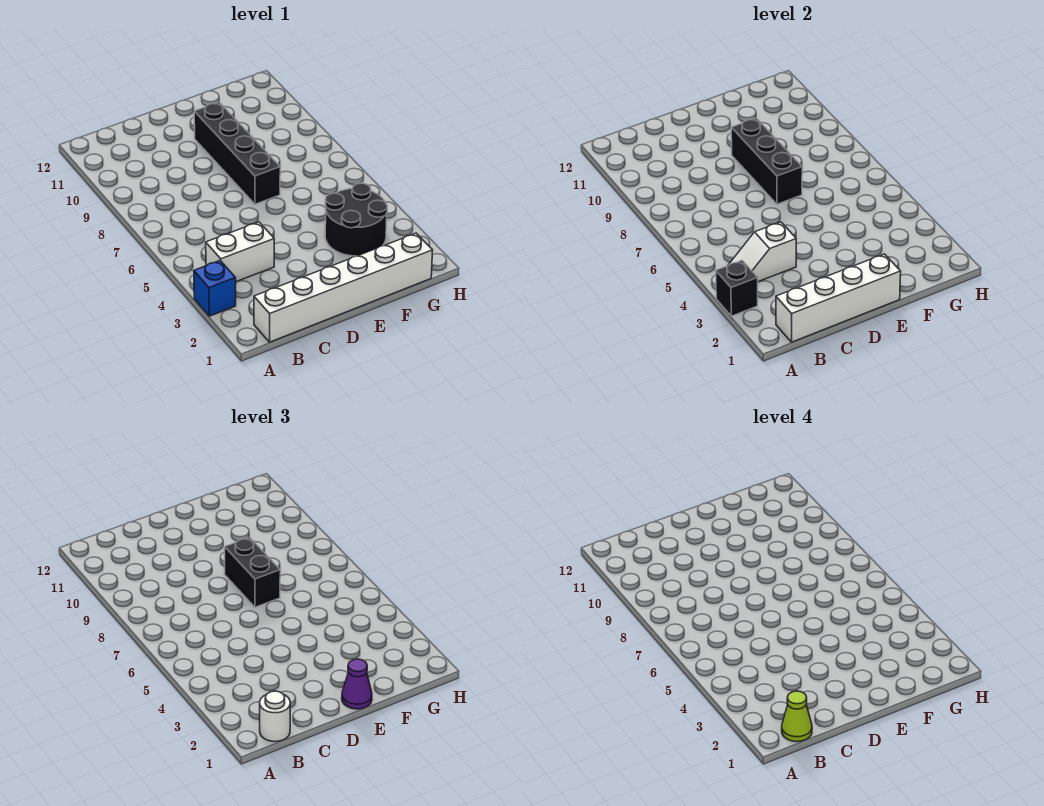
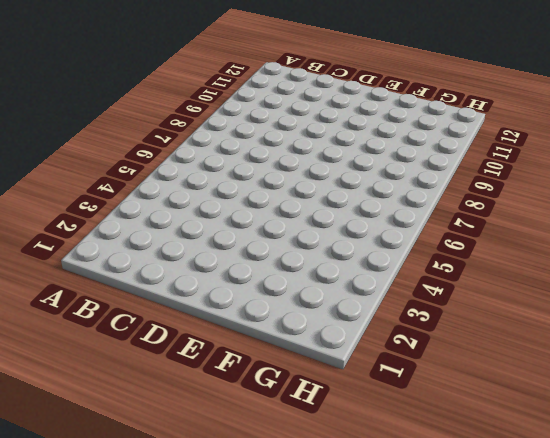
none -> blue brick A3 level 1
none -> white brick B1:G1 level 1
none -> white brick B4:C4 level 1

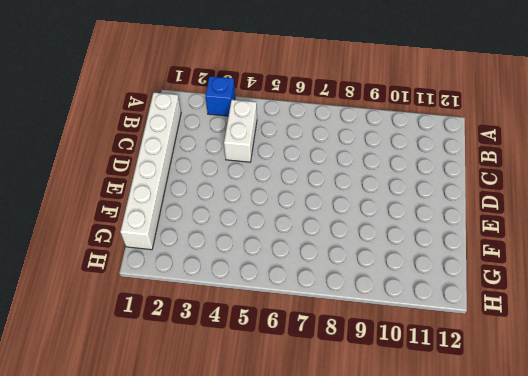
none -> black brick E7:E10 level 1
none -> black round brick F3:G4 level 1
none -> black brick A3 level 2

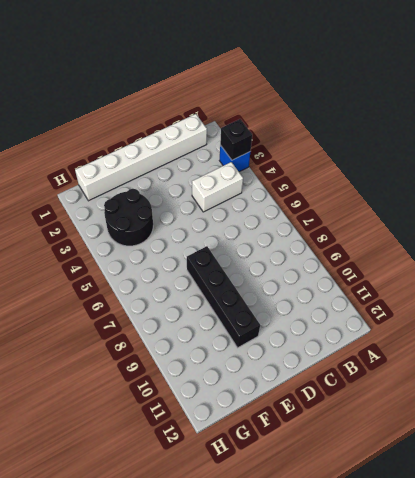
none -> white brick B1:E1 level 2
none -> white slope B4:C4 level 2 top C
none -> black brick E7:E9 level 2

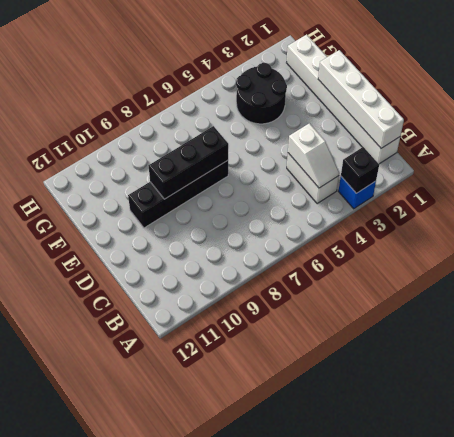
none -> white round brick B1 level 3
none -> purple cone E1 level 3
none -> black brick E7:E8 level 3

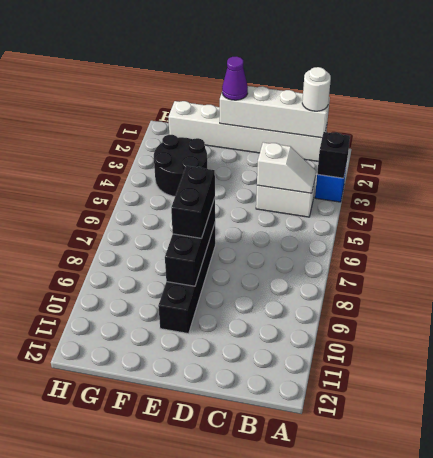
none -> lime cone B1 level 4

